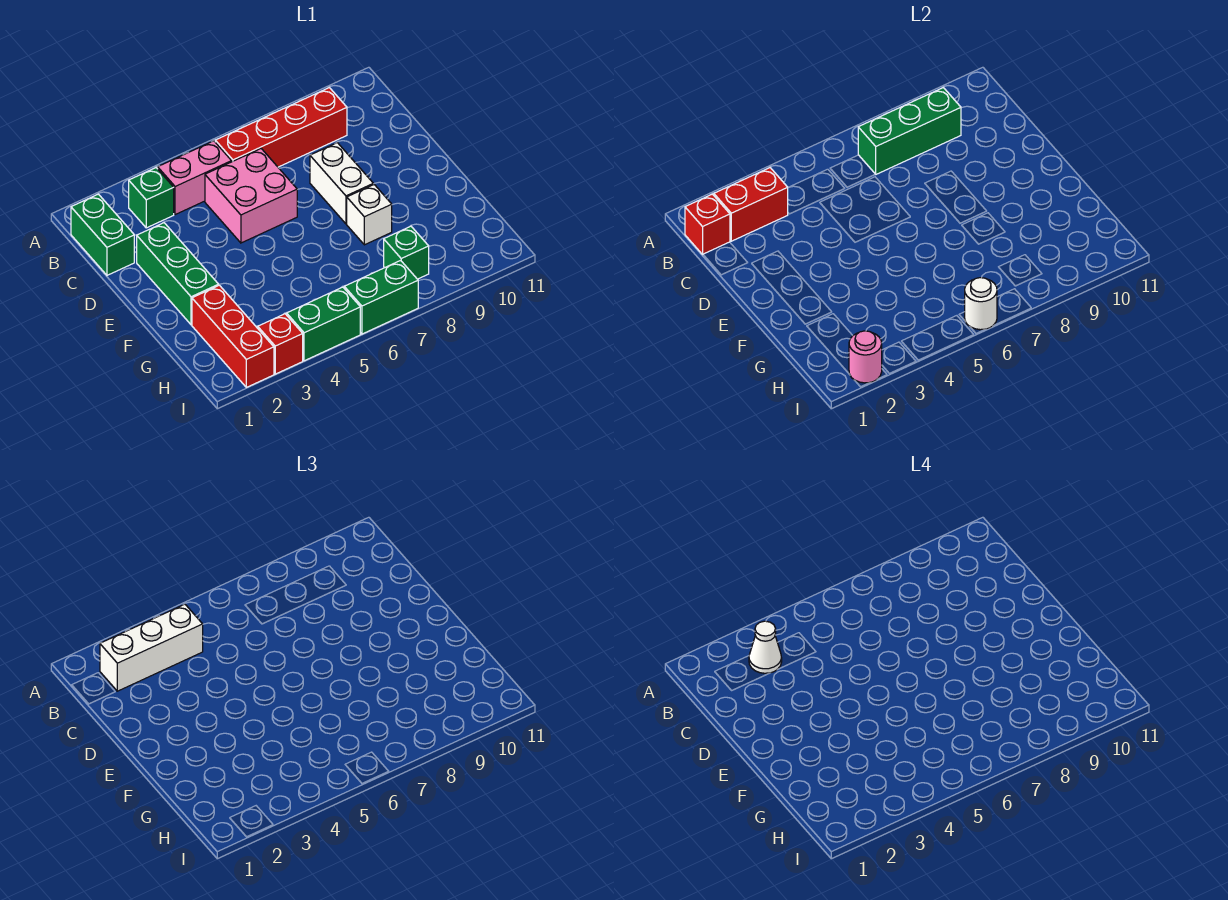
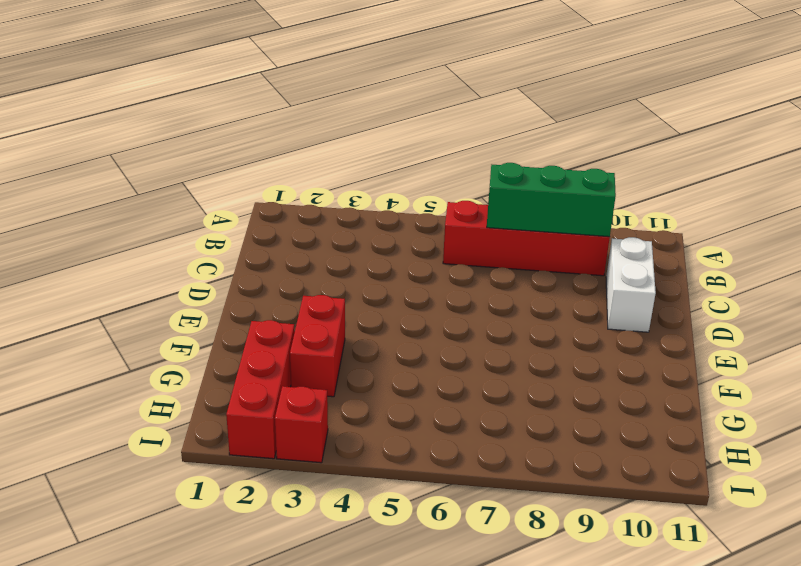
white brick C10:D10 level 1 -> white brick D8:E8 level 1
red brick F3:G3 level 1 -> red brick B2:B3 level 2
none -> green brick B1:C1 level 1
none -> green brick B3 level 1
none -> pink brick B4:B5 level 1

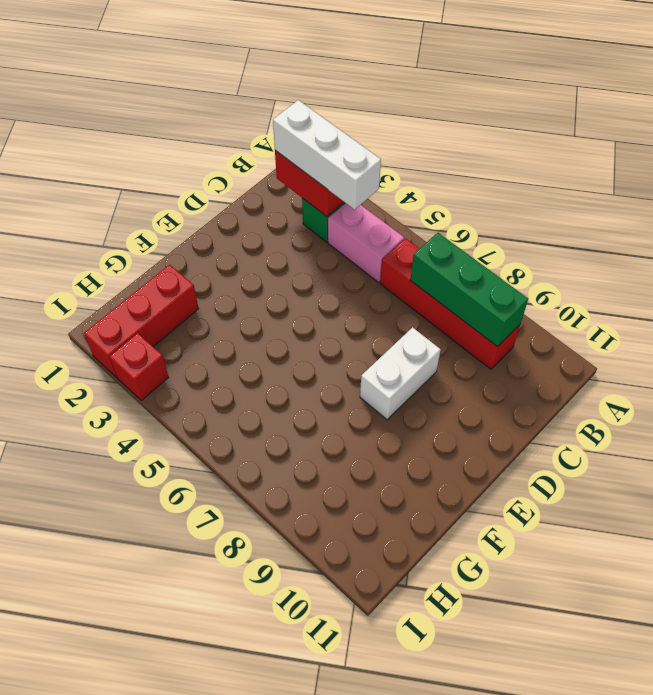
none -> green brick B1:C1 level 1
none -> pink brick C5:D6 level 1
none -> green brick D2:F2 level 1

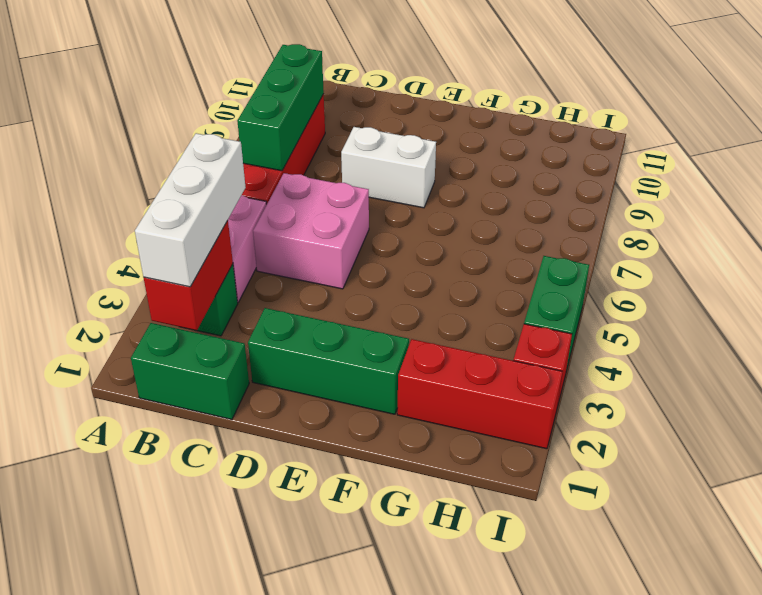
none -> white brick F8 level 1
none -> green brick H8 level 1
none -> green brick I6:I7 level 1

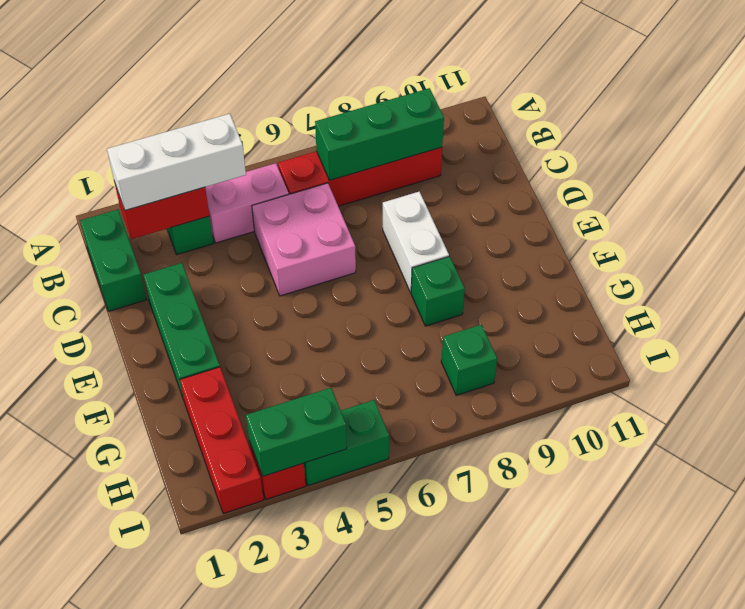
green brick F8 level 1 -> white brick F8 level 1
green brick I3:I4 level 2 -> green brick I6:I7 level 1
none -> red brick B1 level 2
none -> pink round brick I2 level 2
none -> white round brick I6 level 2

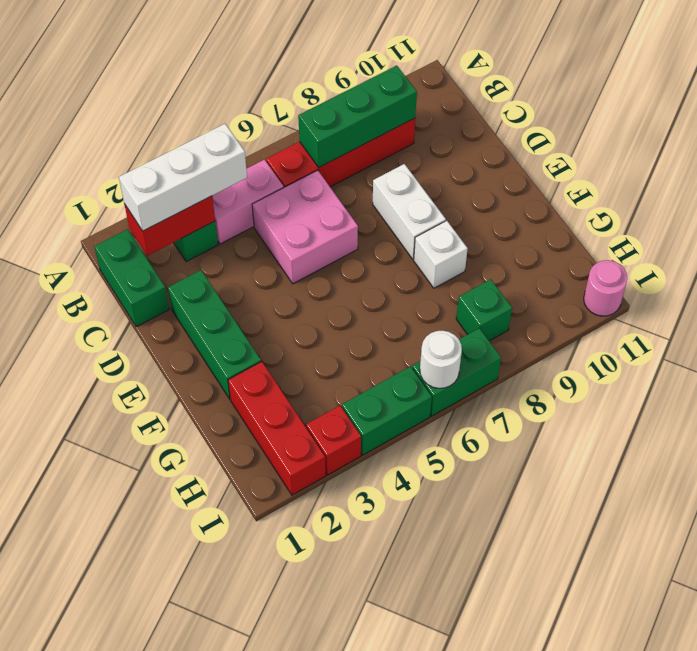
pink round brick I11 level 1 -> pink round brick I2 level 2
none -> red brick B1 level 2
none -> white cone B3 level 4

